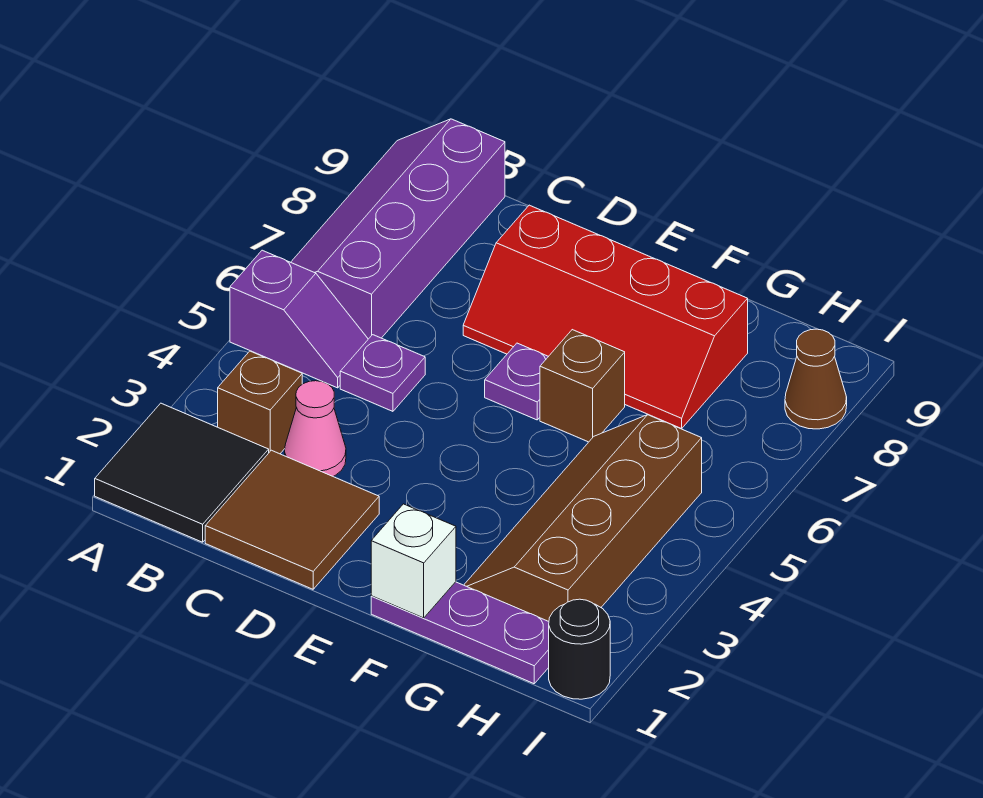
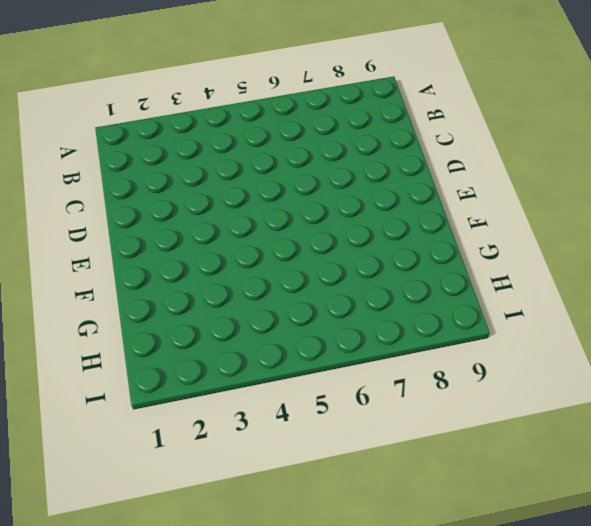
none -> black tile A1:B2 level 1
none -> purple slope A5:B5 level 1 top A
none -> purple slope A6:B9 level 1 top B

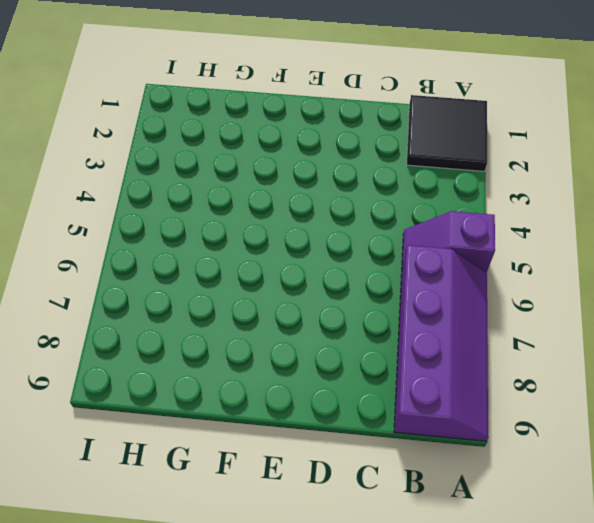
none -> brown brick B3 level 1
none -> brown tile C1:D2 level 1
none -> pink cone C3 level 1

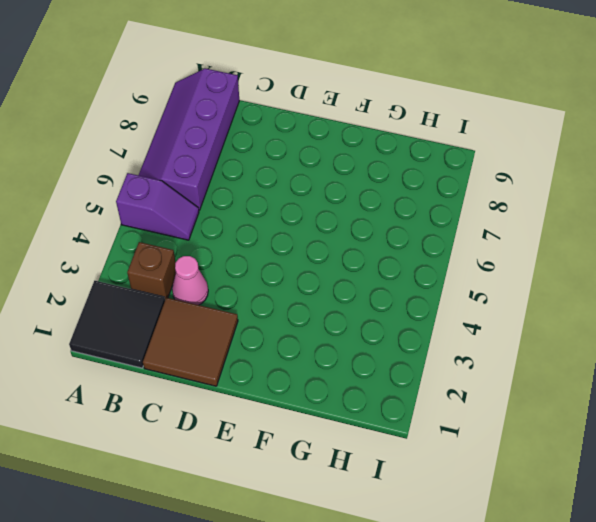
none -> purple plate C5 level 1
none -> red slope D7:G8 level 1 top 8
none -> purple plate E6 level 1

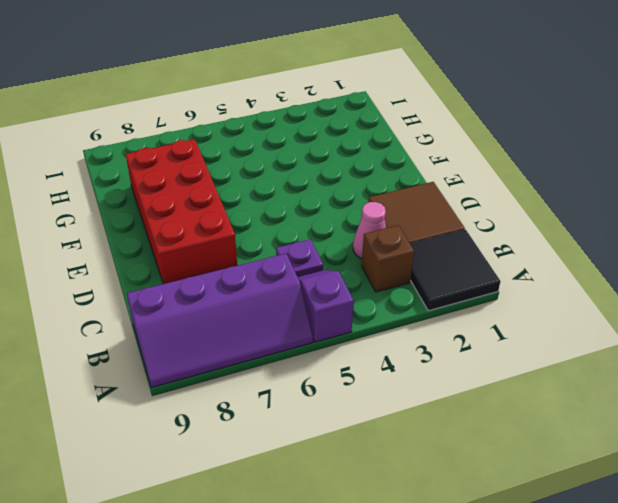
red brick D7:G8 level 1 -> red slope D7:G8 level 1 top 8
none -> purple plate E6 level 1
none -> purple plate F1:H1 level 1
none -> brown brick F6 level 1

